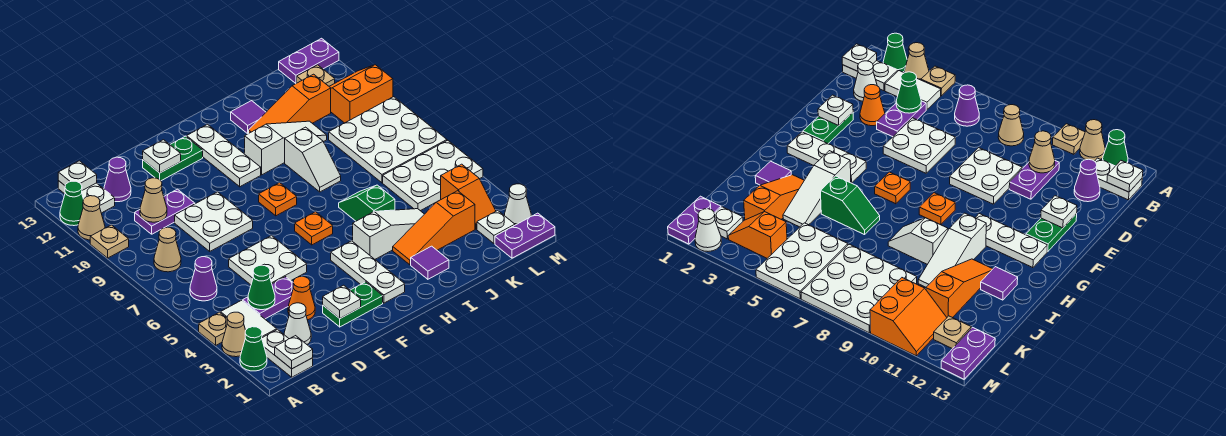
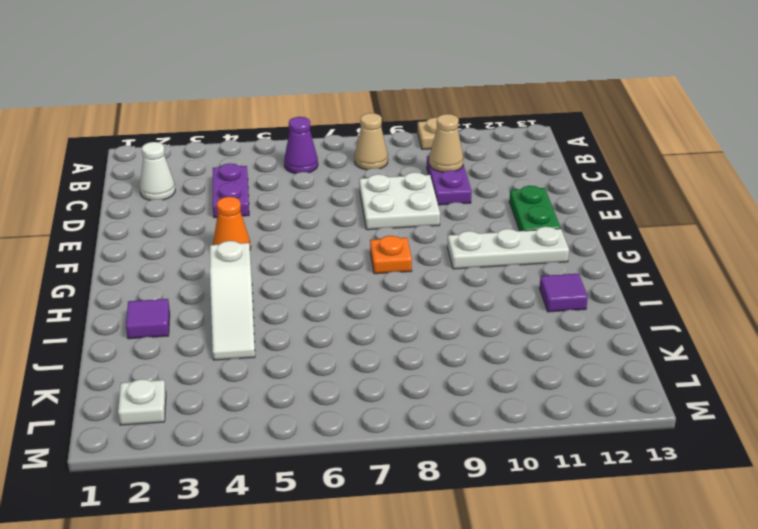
orange cone F4 level 1 -> orange cone D3 level 1
none -> green cone A2 level 1
none -> tan cone A3 level 1
none -> tan plate A4 level 1
none -> tan cone A11 level 1

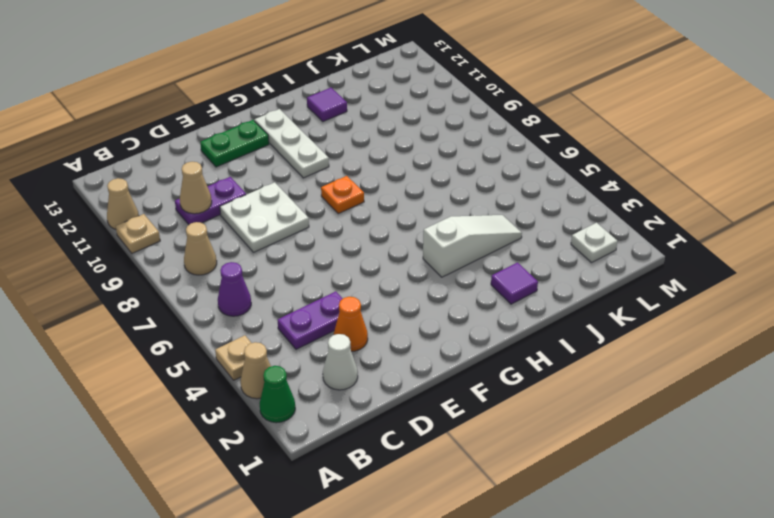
none -> green cone A12 level 1
none -> white plate B1:B2 level 1
none -> white tile B3:B4 level 1
none -> white plate B12:B13 level 1

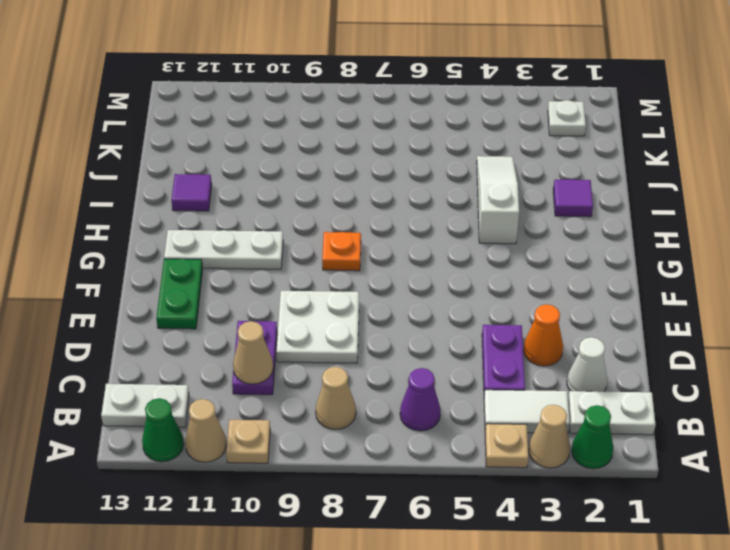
none -> purple cone C12 level 1
none -> white plate D5:E6 level 1
none -> green plate E2:F2 level 1
none -> white plate G2:G4 level 1

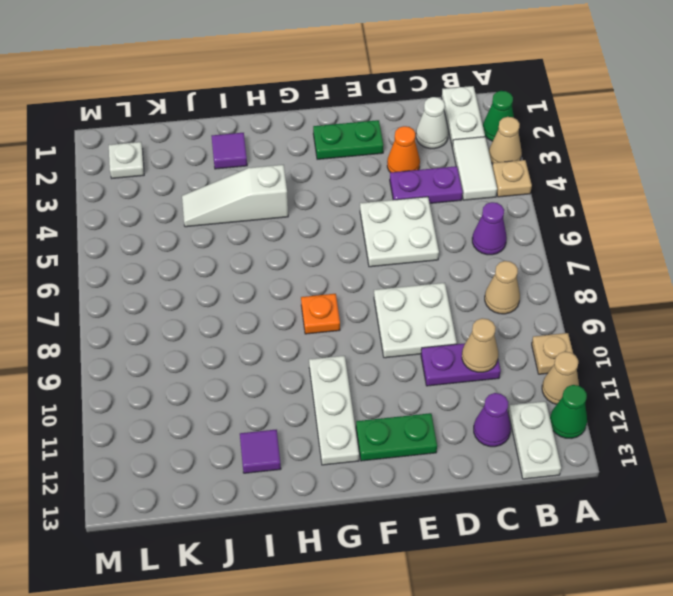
none -> white plate G2:G4 level 1
none -> orange plate G6 level 1
none -> white slope H10:J10 level 1 top H
none -> orange slope I3:K3 level 1 top K

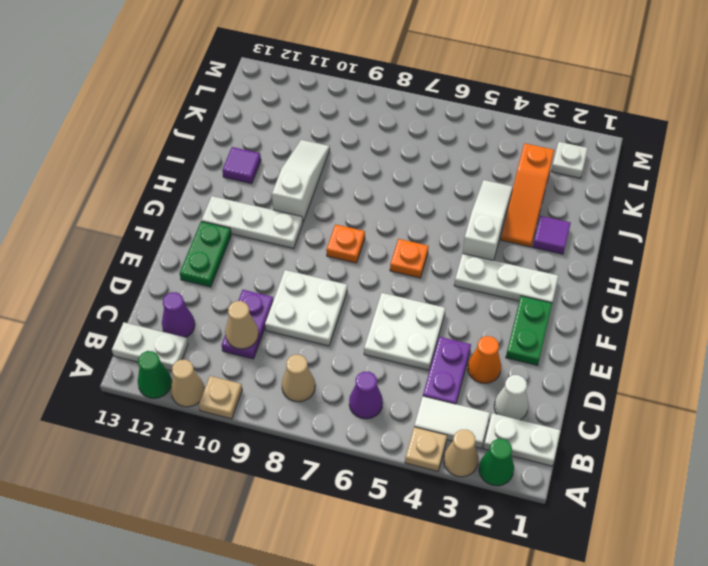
none -> green slope I5:I6 level 1 top 5
none -> white slope I8:I9 level 1 top 9
none -> orange slope I11:K11 level 1 top K
none -> white plate K5:M6 level 1

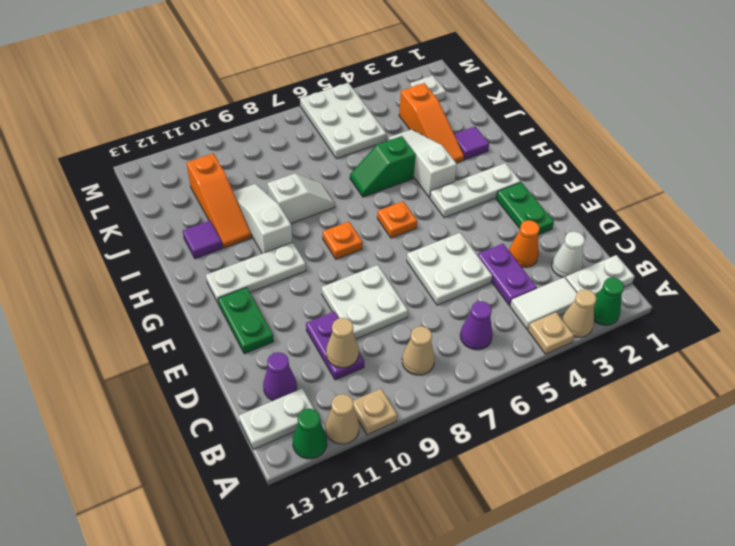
none -> white plate K7:M9 level 1
none -> purple plate L1:M1 level 1
none -> orange slope L3:L4 level 1 top 4
none -> orange slope L10:M11 level 1 top 10

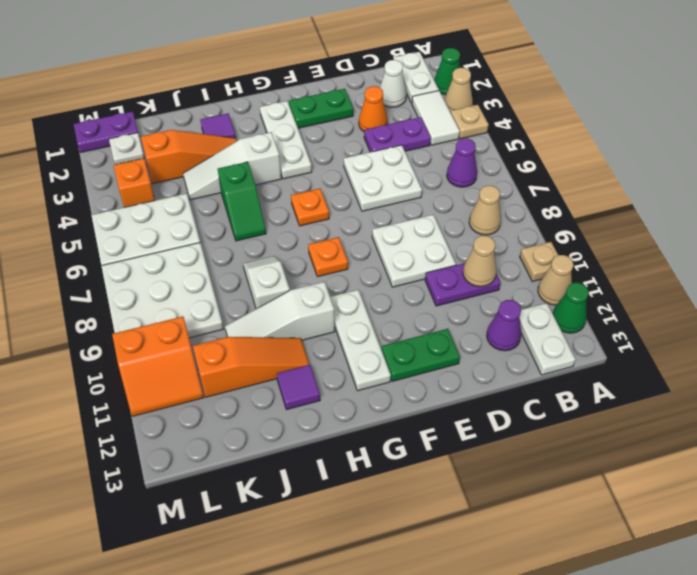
none -> tan plate L12 level 1
none -> purple plate L13:M13 level 1
none -> white cone M2 level 1
none -> white plate B1 level 2

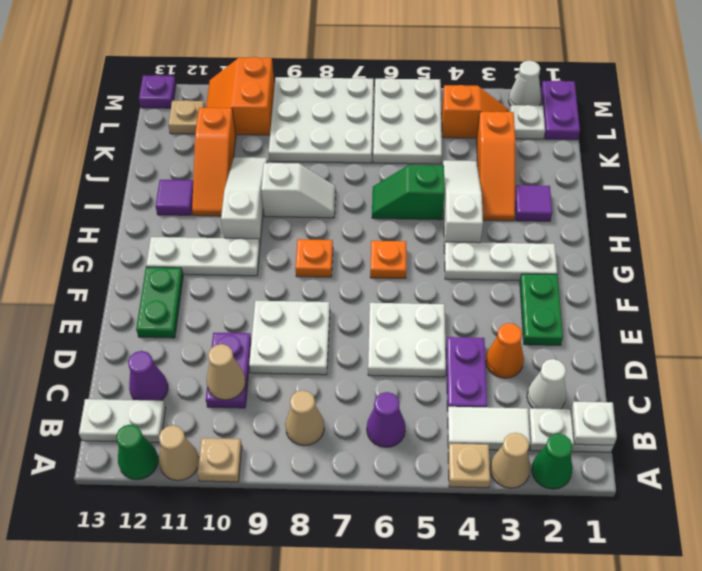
purple plate M13 level 1 -> purple plate L13:M13 level 1
none -> white plate B13 level 2
none -> green cone C4 level 2
none -> white plate E2 level 2
none -> white plate E12 level 2

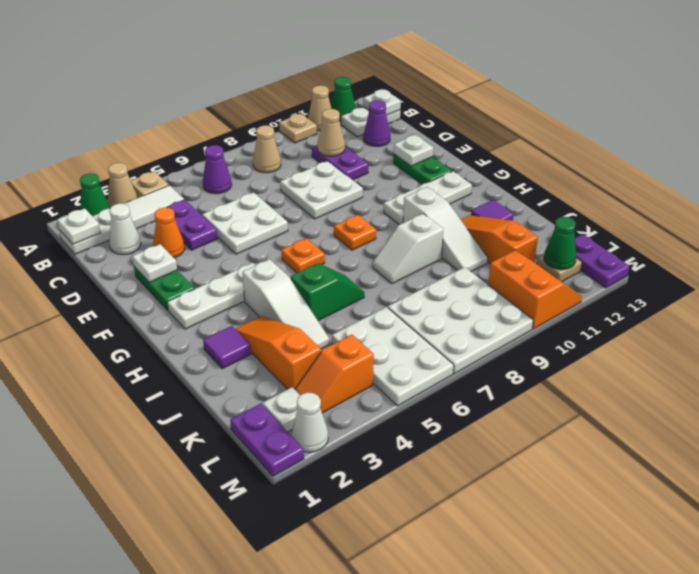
green cone L12 level 2 -> green cone C4 level 2

